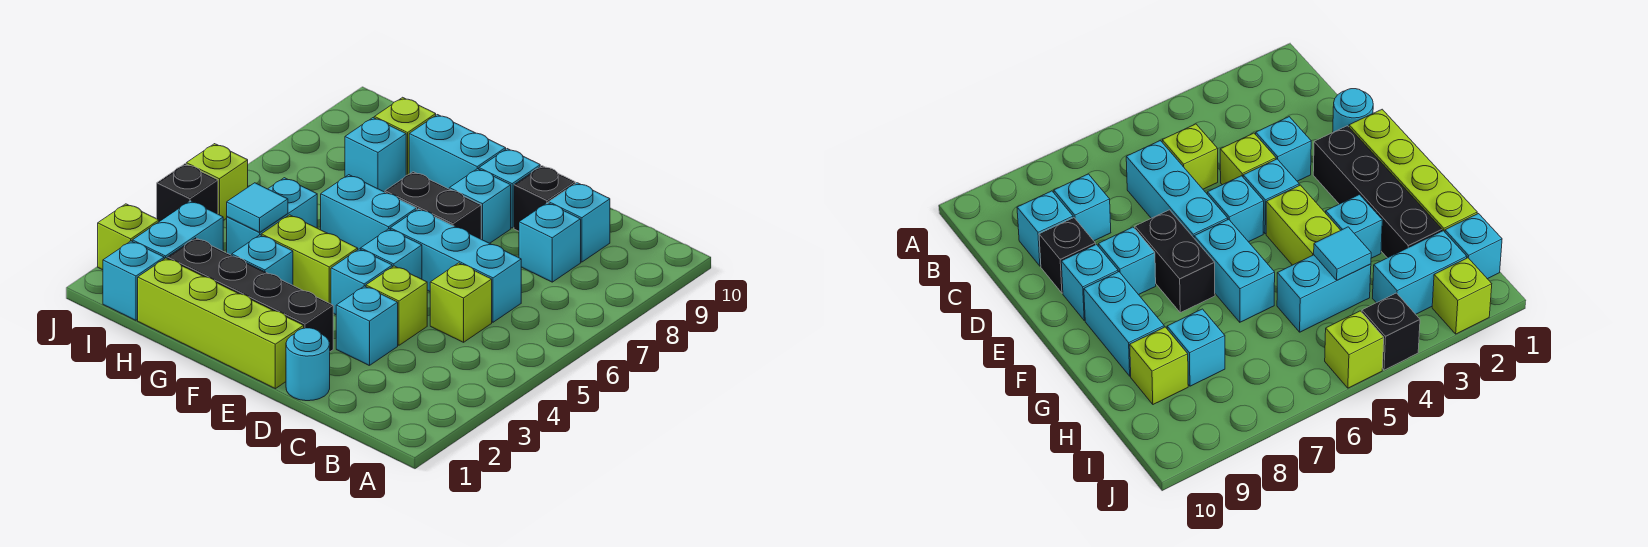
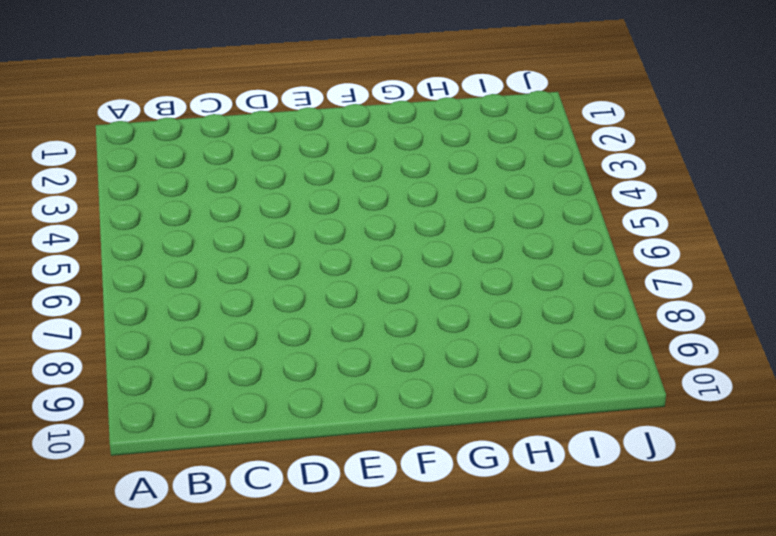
none -> lime brick C5 level 1
none -> cyan brick C6:E6 level 1
none -> cyan brick C8 level 1

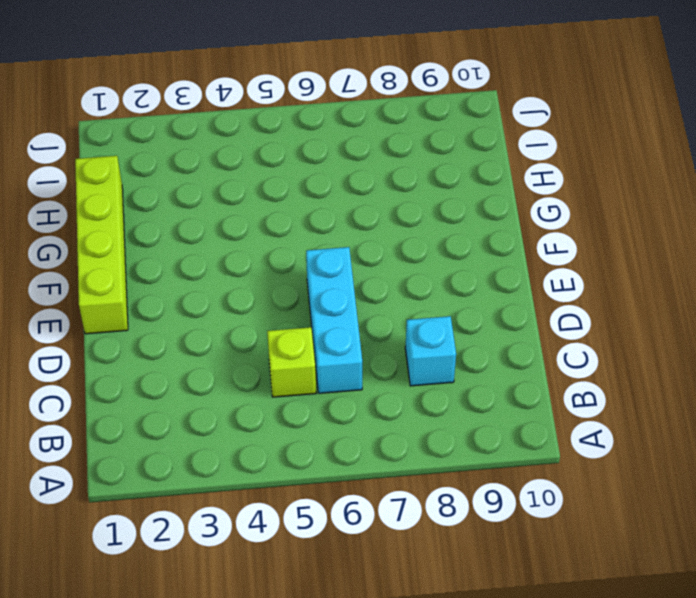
none -> cyan brick C9 level 1
none -> cyan round brick D1 level 1
none -> cyan brick D3 level 1

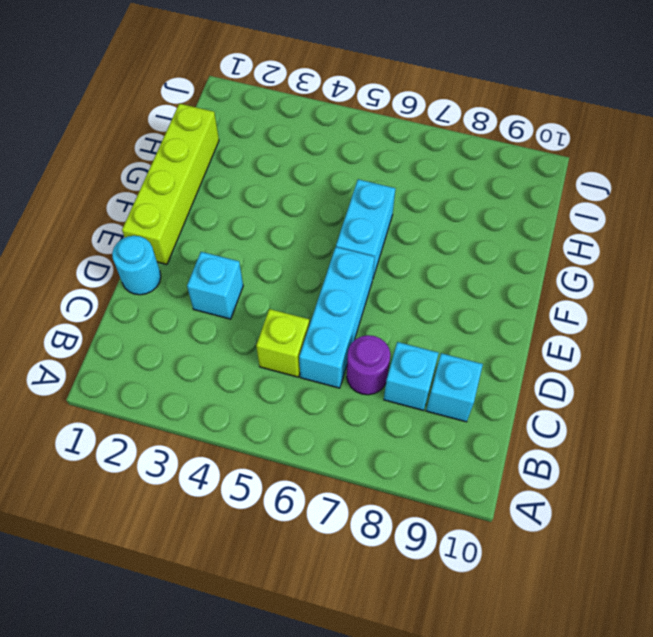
purple round brick C7 level 1 -> none
none -> lime brick D4 level 1
none -> black brick D9 level 1
none -> black brick E2:H2 level 1

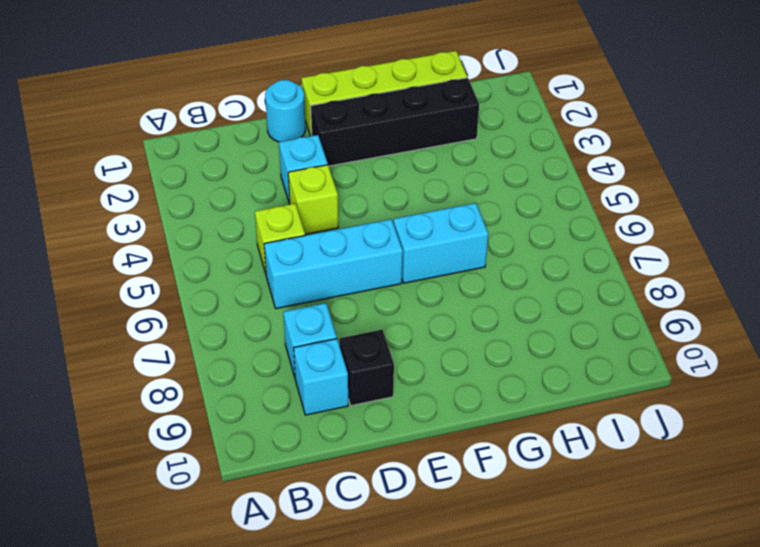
none -> cyan brick E4 level 1
none -> cyan brick E5 level 1
none -> black brick E7:F7 level 1

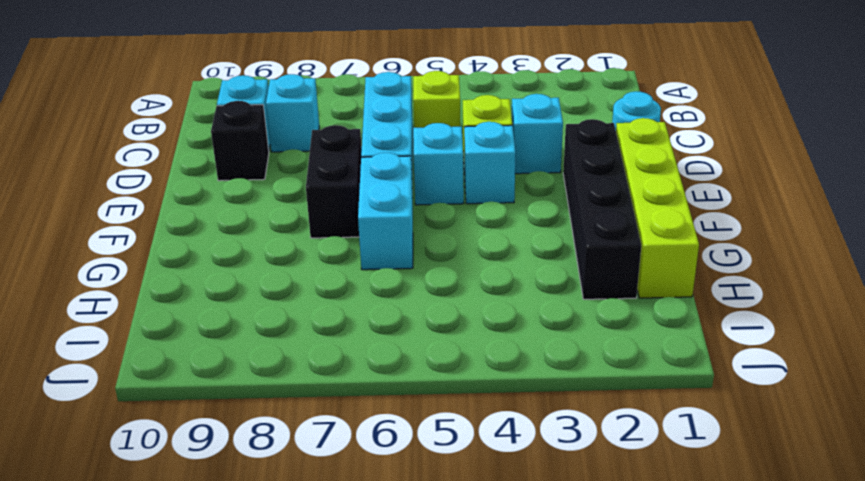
none -> cyan brick E8 level 1
none -> cyan brick E9 level 1
none -> lime brick F4:G4 level 1

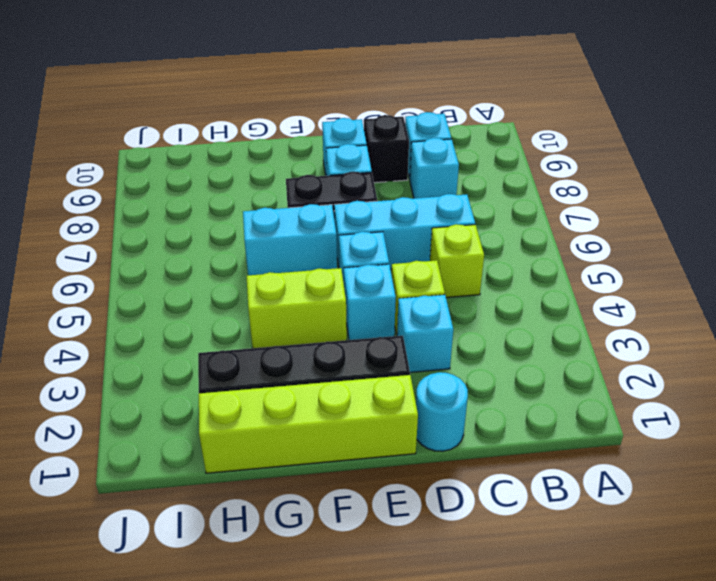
none -> cyan brick F9:G9 level 1
none -> cyan brick G3 level 1
none -> cyan brick H4:H5 level 1

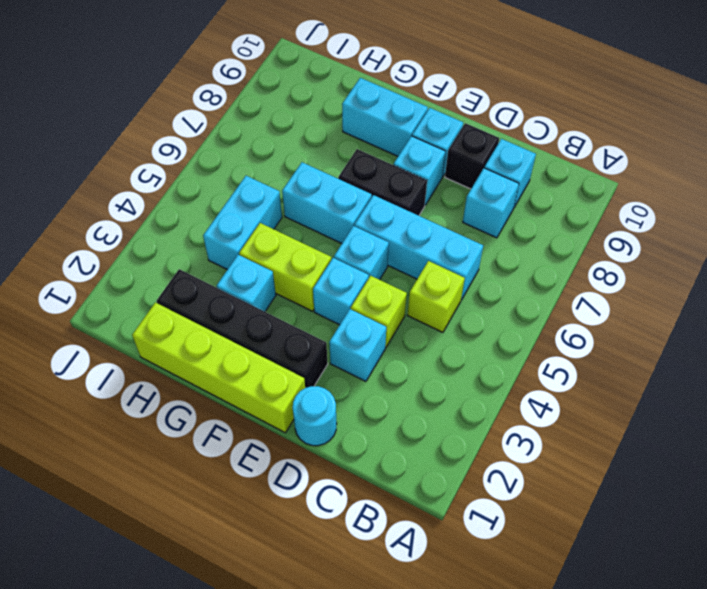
none -> cyan brick H8 level 1
none -> lime brick H9 level 1
none -> cyan brick I1 level 1

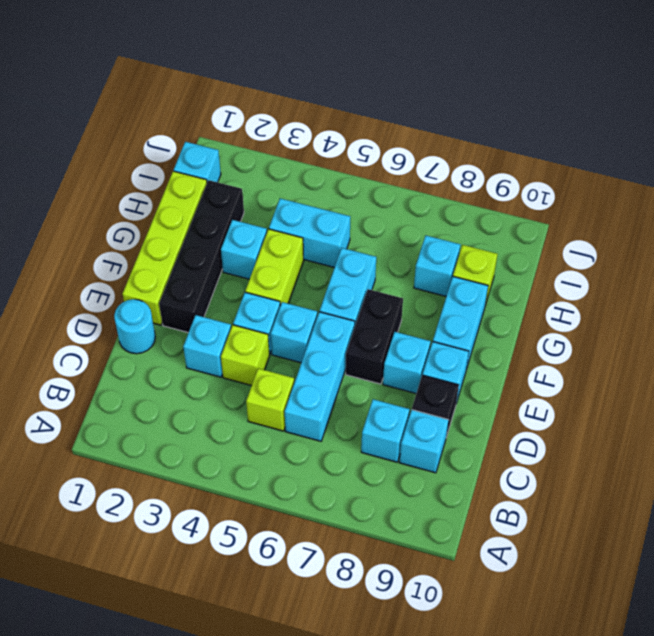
none -> cyan brick I2:I3 level 1
none -> lime brick J2 level 1
none -> black brick J4 level 1

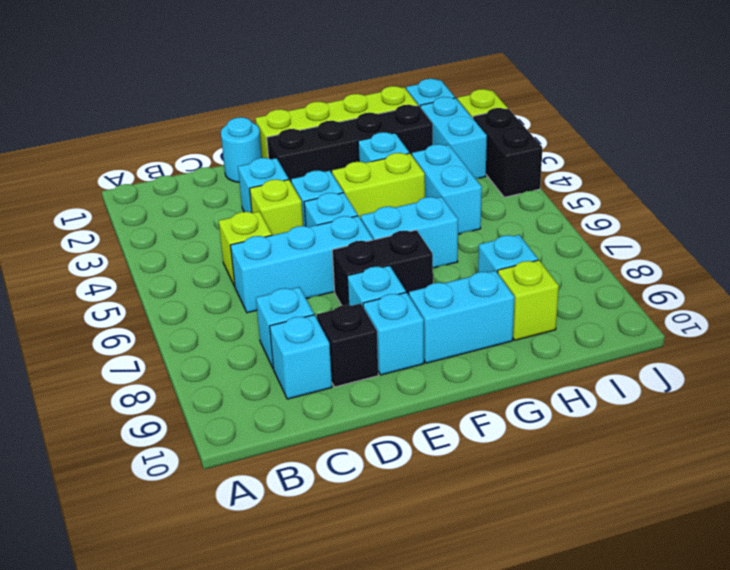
black brick J3:J4 level 1 -> black brick J4 level 1
none -> lime brick J5 level 1
none -> cyan tile H4 level 2

